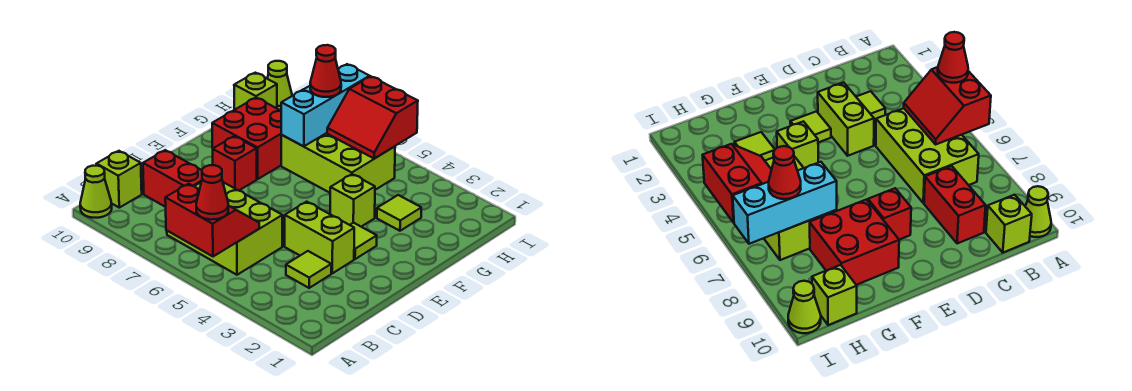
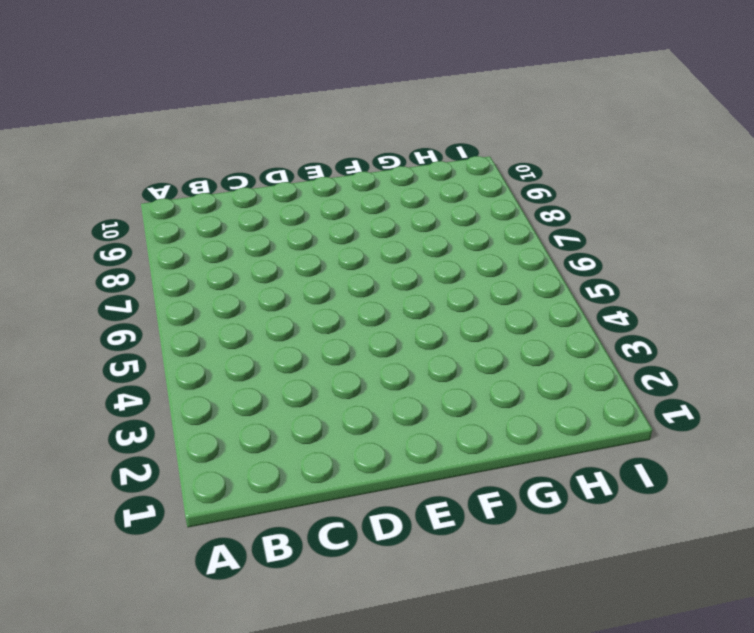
none -> lime cone A10 level 1
none -> lime brick B5:C7 level 1
none -> lime brick B10 level 1

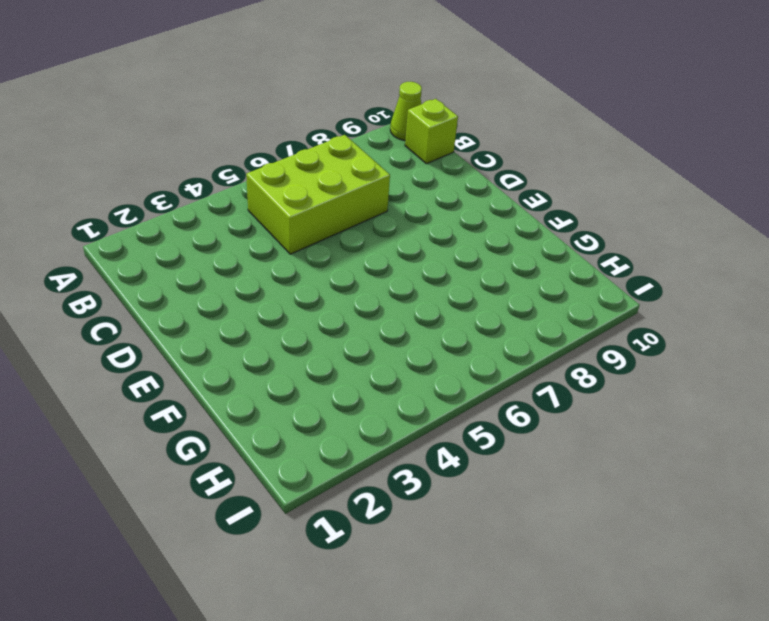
none -> lime tile C3 level 1
none -> red brick C8:C9 level 1
none -> lime brick D3:D4 level 1

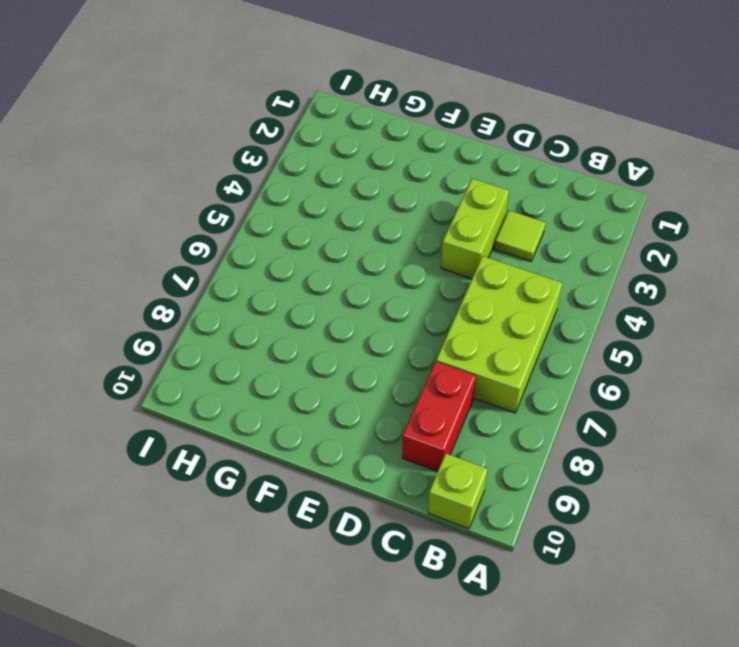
none -> lime cone A10 level 1
none -> lime tile E3 level 1
none -> red brick E8 level 1

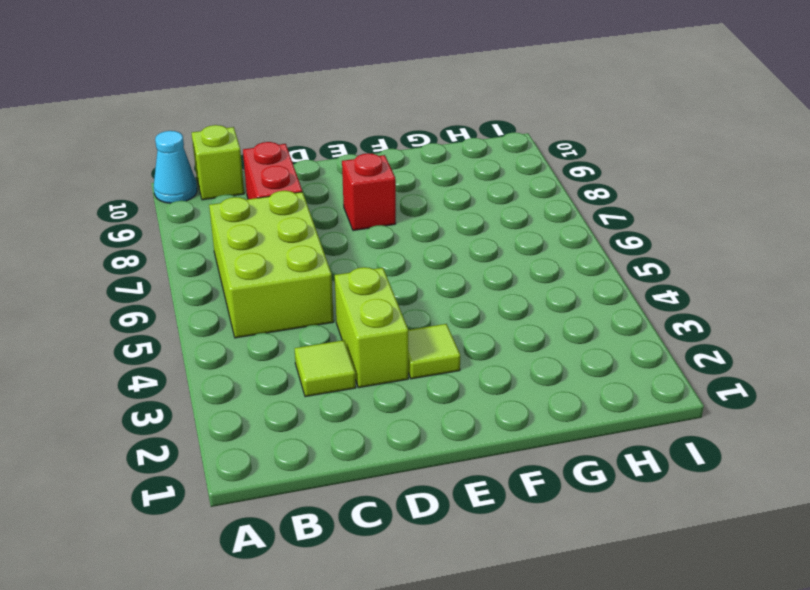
cyan cone A10 level 1 -> lime cone A10 level 1
none -> lime brick F4 level 1
none -> red brick F8:G9 level 1
none -> lime tile G3 level 1

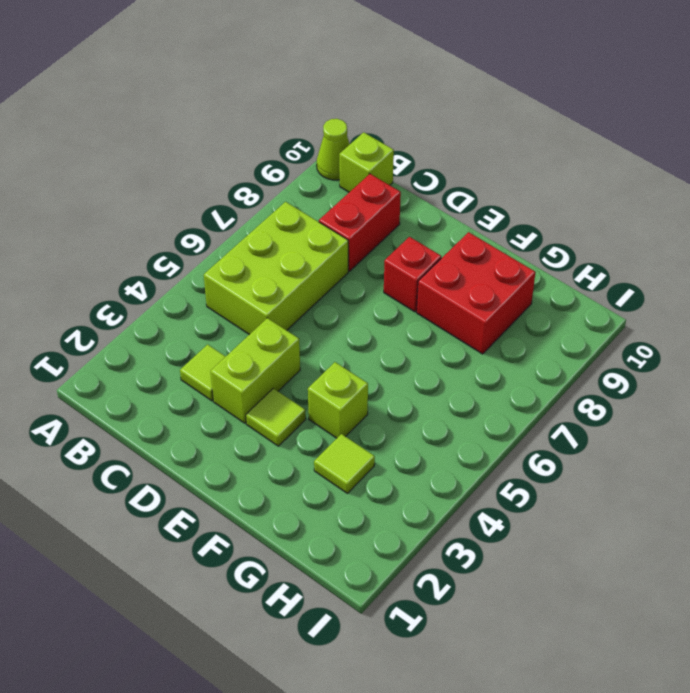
none -> lime brick G5:H7 level 1
none -> lime brick H10 level 1
none -> lime cone I10 level 1

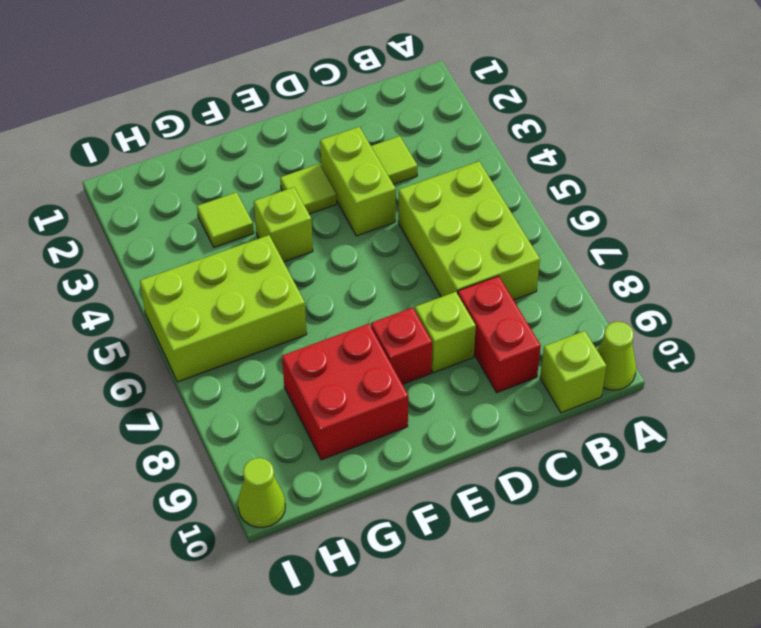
lime brick D8 level 1 -> lime brick H10 level 1
lime brick G5:I6 level 1 -> lime brick G5:H7 level 1
none -> red slope A5:B6 level 2 top A
none -> cyan brick G7:I7 level 2
none -> red slope H5:I6 level 2 top I

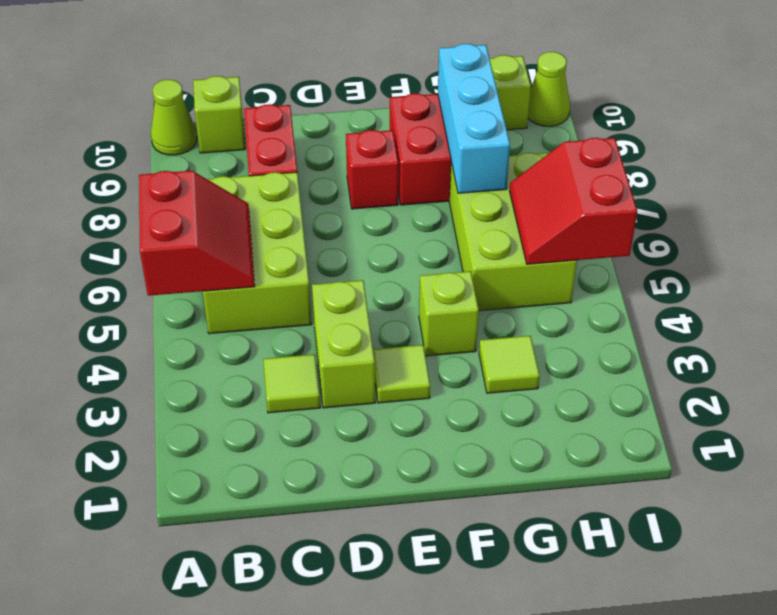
cyan brick G7:G9 level 2 -> cyan brick G7:I7 level 2
none -> red cone A5 level 3
none -> red cone H7 level 3

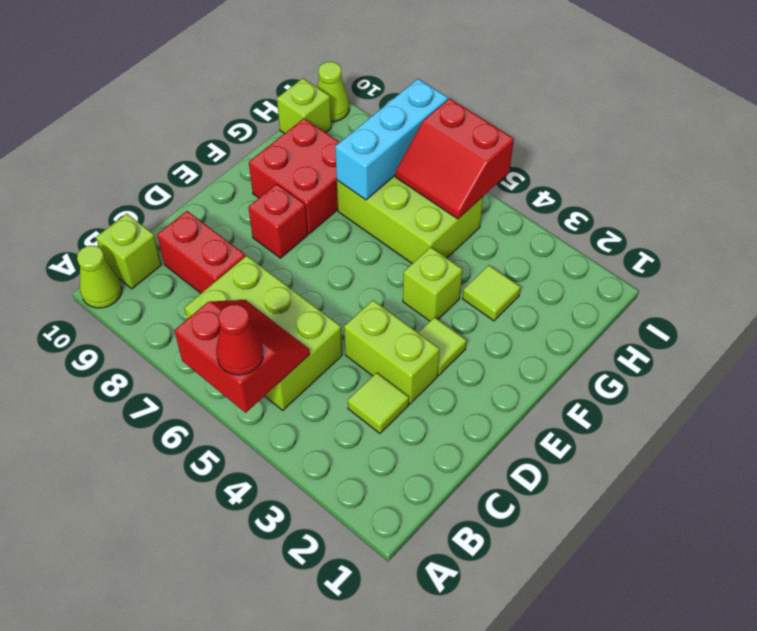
none -> red cone H7 level 3

